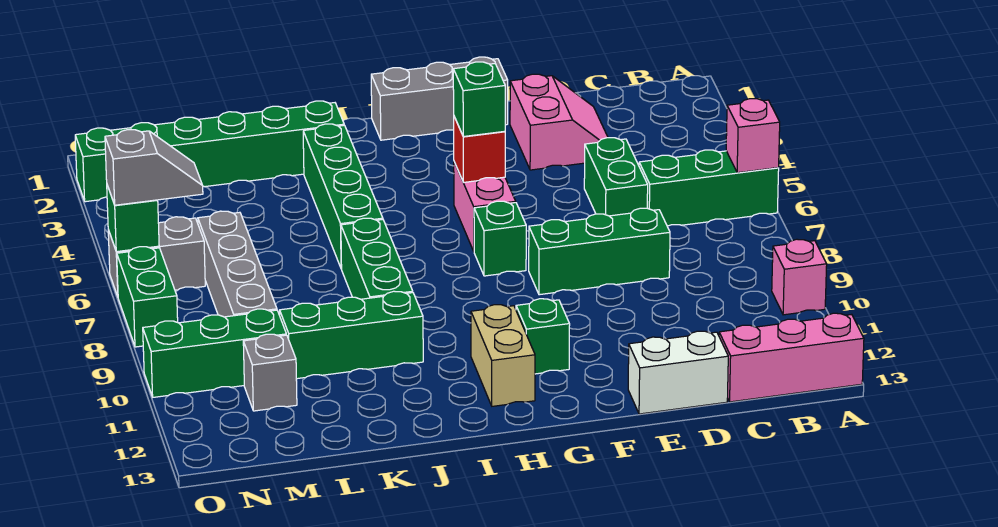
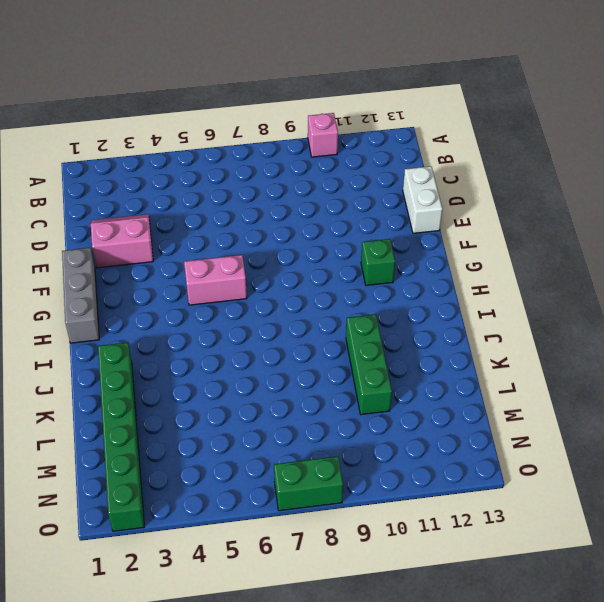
none -> green brick A6:C6 level 1
none -> pink brick A13:C13 level 1
none -> green brick D5:D6 level 1

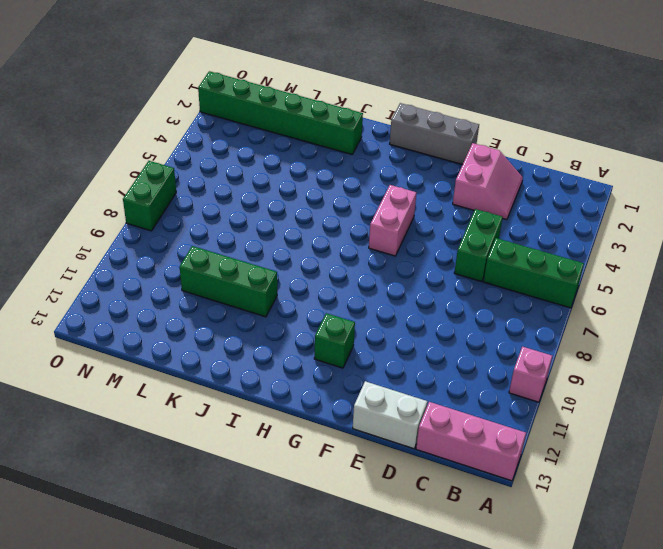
none -> green brick D8:F8 level 1
none -> green brick G7 level 1
none -> tan brick H11:H12 level 1

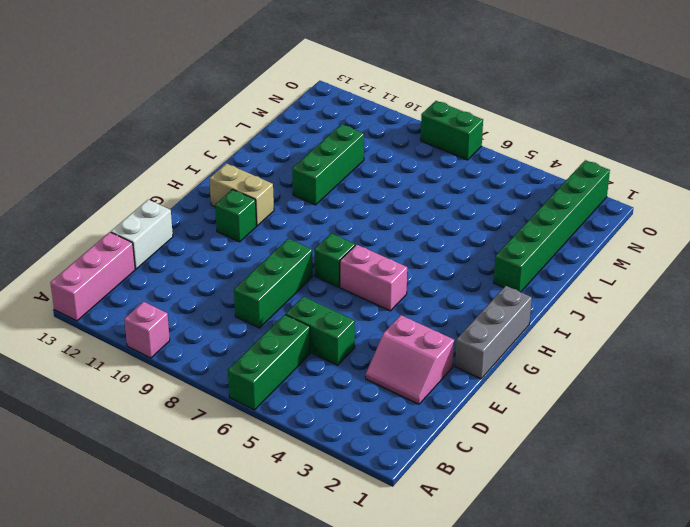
none -> green brick J3:J6 level 1
none -> green brick J7:J9 level 1
none -> grey brick M6:M9 level 1

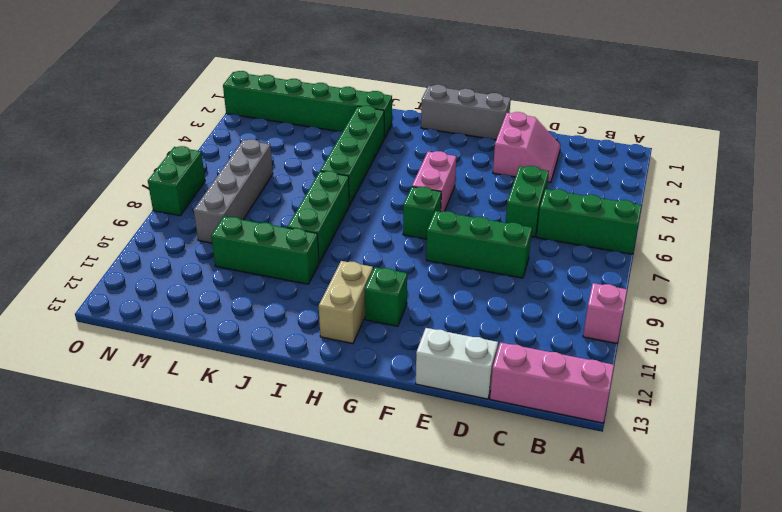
none -> green brick M10:O10 level 1
none -> grey brick M11 level 1
none -> grey brick N6:O6 level 1

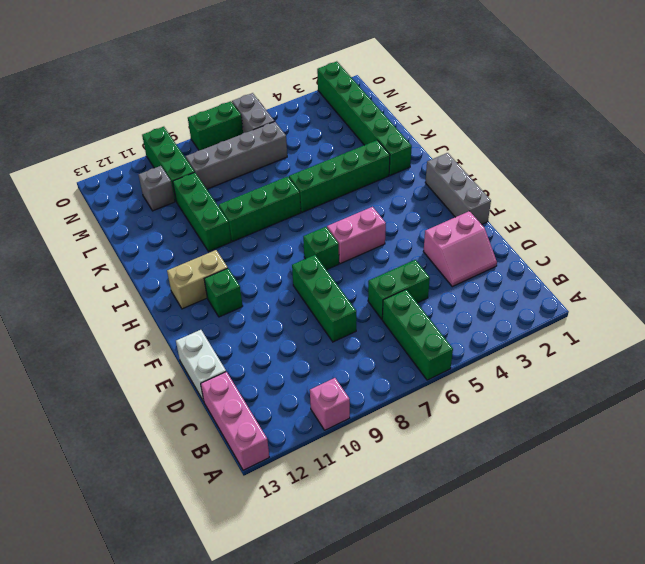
none -> pink brick A6 level 2
none -> red brick G5 level 2
none -> green brick O6 level 2

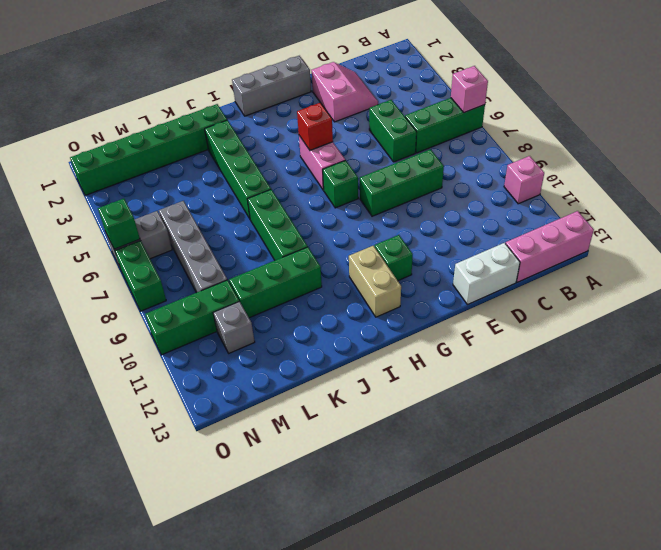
none -> green brick G5 level 3
none -> grey slope N6:O6 level 3 top O

